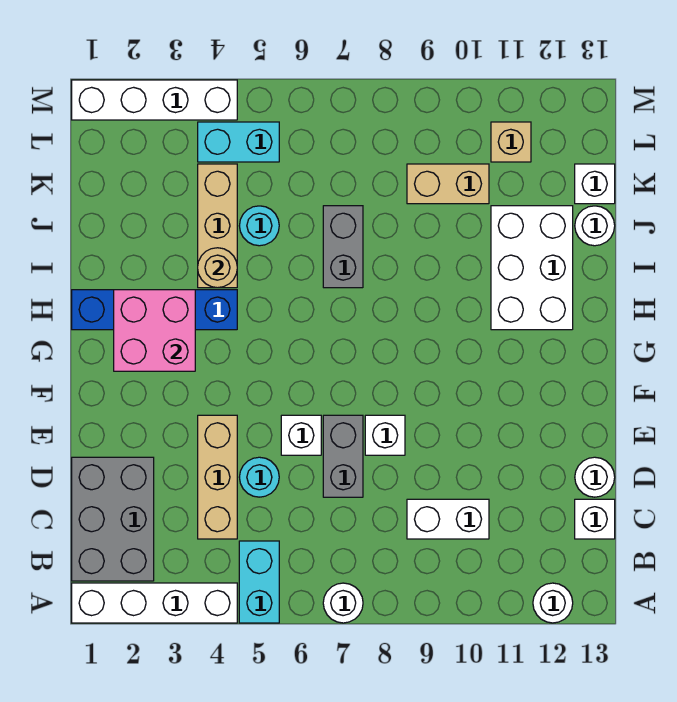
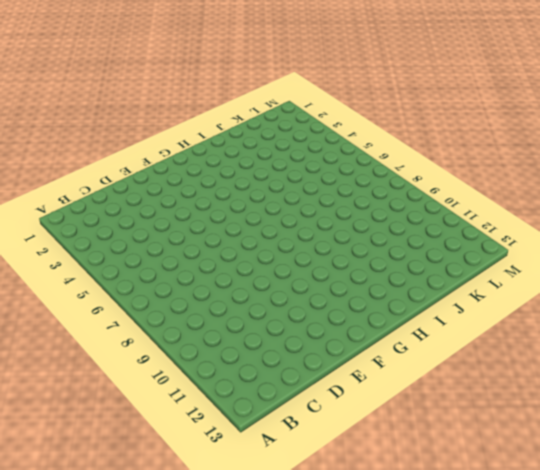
none -> white brick A1:A4 level 1
none -> cyan brick A5:B5 level 1
none -> white round brick A7 level 1

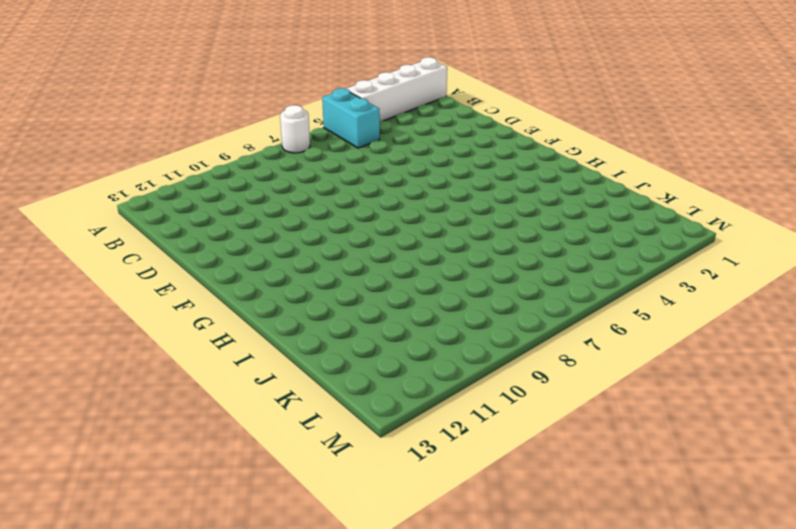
none -> white round brick A12 level 1
none -> grey brick B1:D2 level 1
none -> tan brick C4:E4 level 1

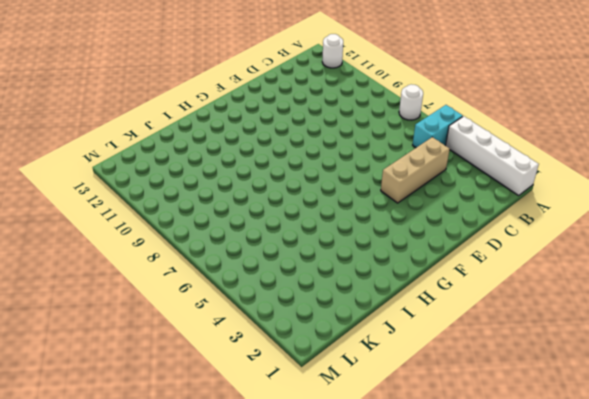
none -> grey brick B1:D2 level 1
none -> white brick C9:C10 level 1
none -> white brick C13 level 1

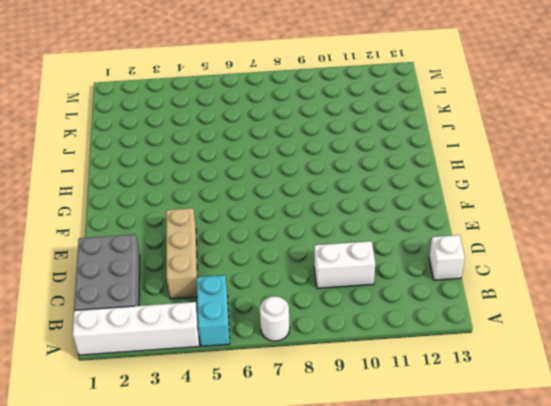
none -> white round brick A12 level 1
none -> cyan round brick D5 level 1
none -> grey brick D7:E7 level 1

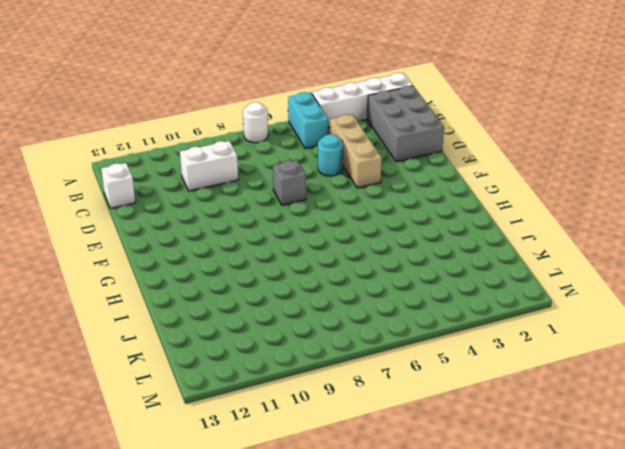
grey brick E7 level 1 -> grey brick D7:E7 level 1
none -> white round brick A12 level 1
none -> white round brick D13 level 1
none -> white brick E6 level 1

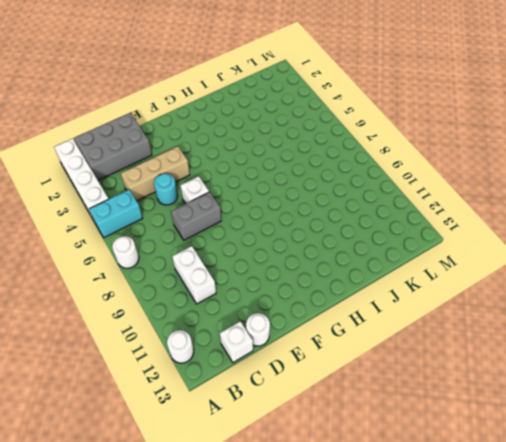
none -> white brick E8 level 1
none -> blue brick H1:H4 level 1
none -> white brick H11:J12 level 1

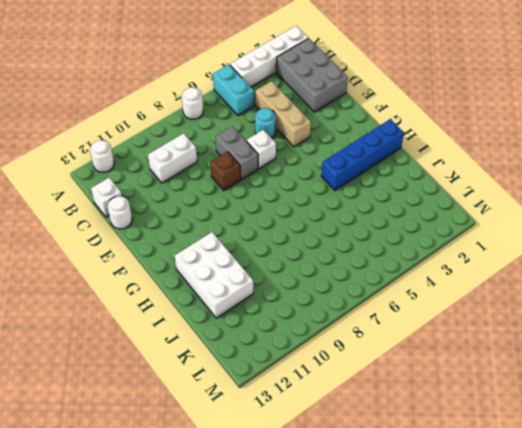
brown brick E8 level 1 -> white brick E8 level 1
none -> tan brick I4:K4 level 1
none -> grey brick I7:J7 level 1
none -> cyan round brick J5 level 1

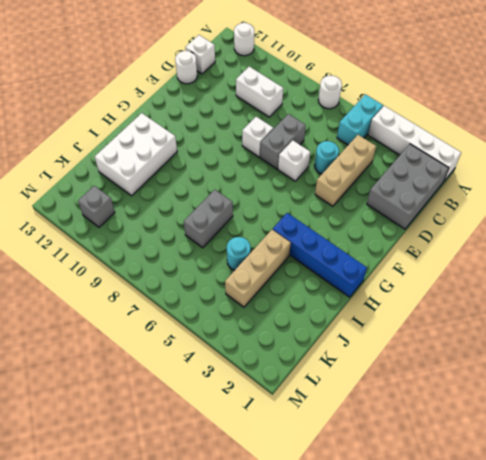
grey brick L11 level 1 -> tan brick L11 level 1
none -> white round brick J13 level 1
none -> tan brick K9:K10 level 1
none -> white brick K13 level 1

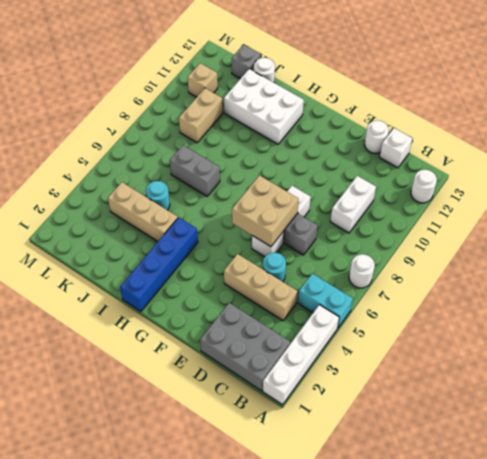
tan brick E6:F7 level 2 -> none
grey brick K13 level 1 -> white brick K13 level 1
none -> cyan brick L4:L5 level 1
none -> white brick M1:M4 level 1
none -> pink brick G2:H3 level 2

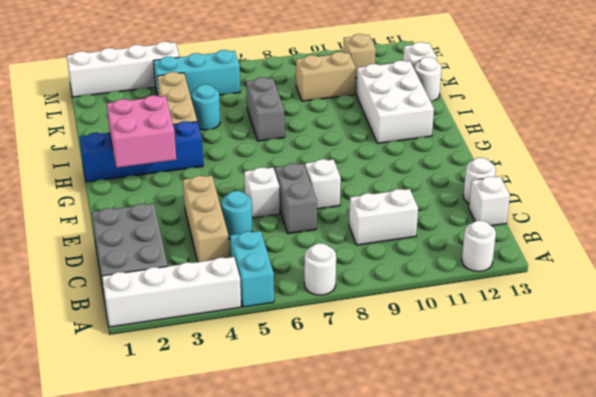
cyan brick L4:L6 level 1 -> cyan brick L4:L5 level 1
none -> tan round brick I4 level 2

